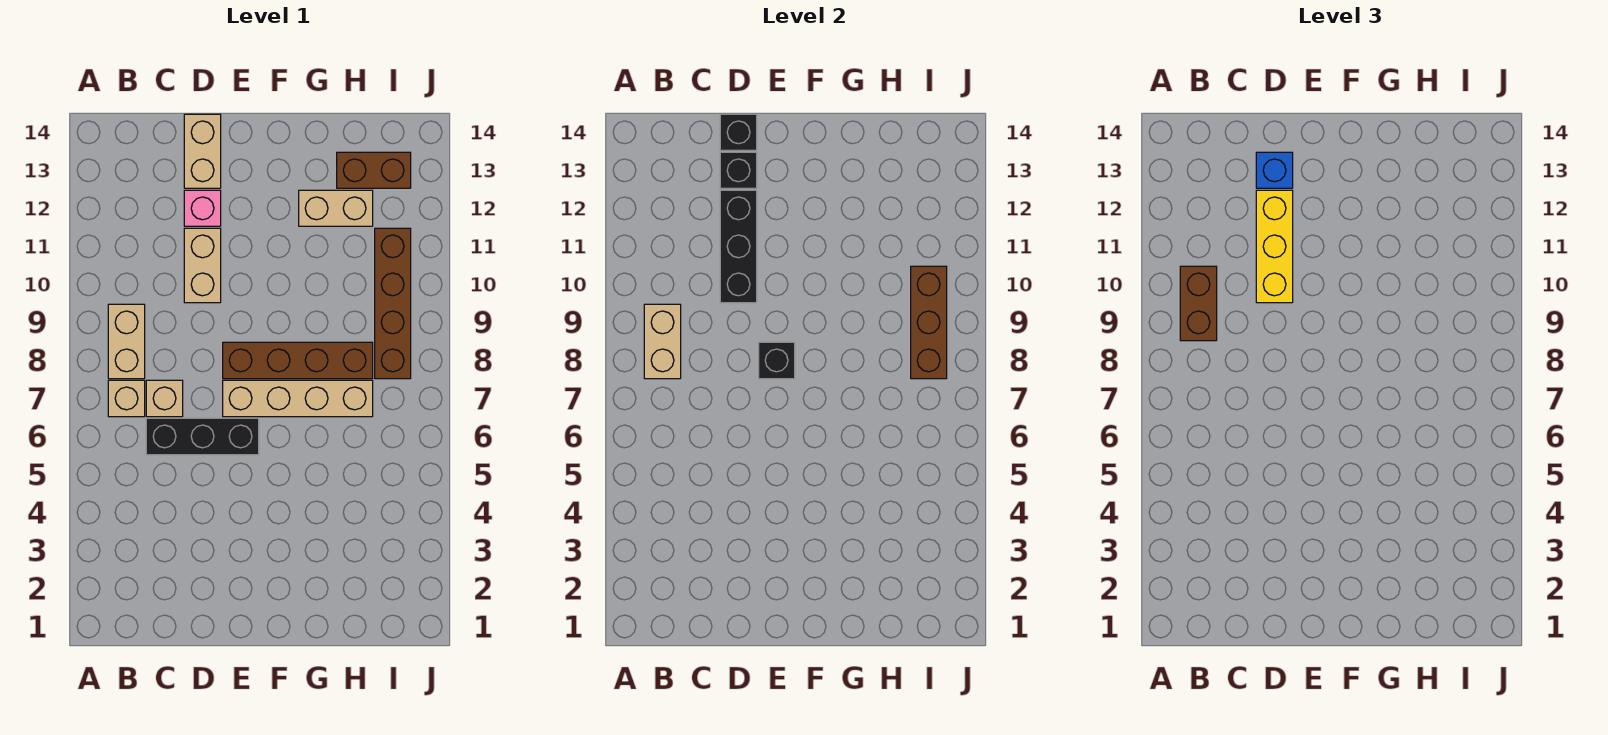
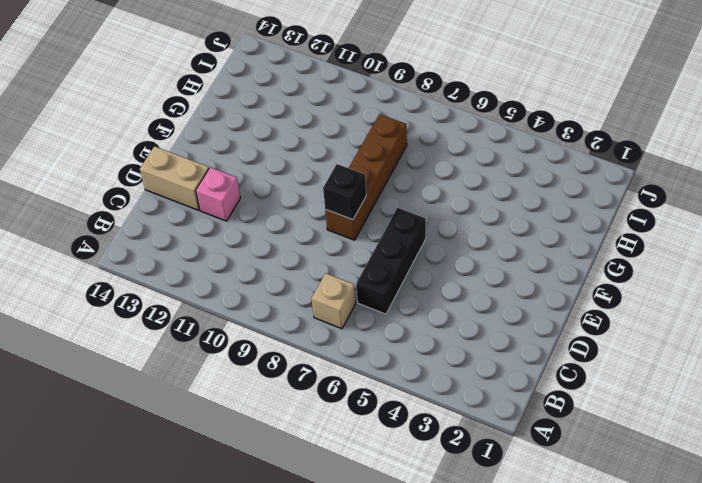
none -> tan brick B8:B9 level 1
none -> tan brick C7 level 1
none -> tan brick D10:D11 level 1

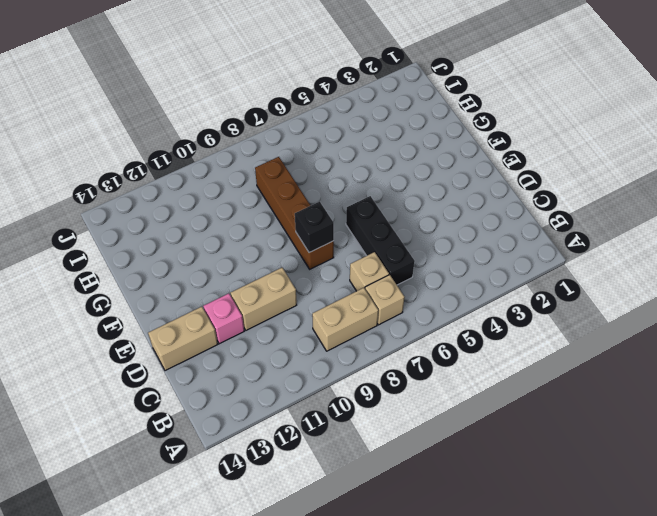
none -> tan brick E7:H7 level 1
none -> tan brick G12:H12 level 1
none -> brown brick H13:I13 level 1

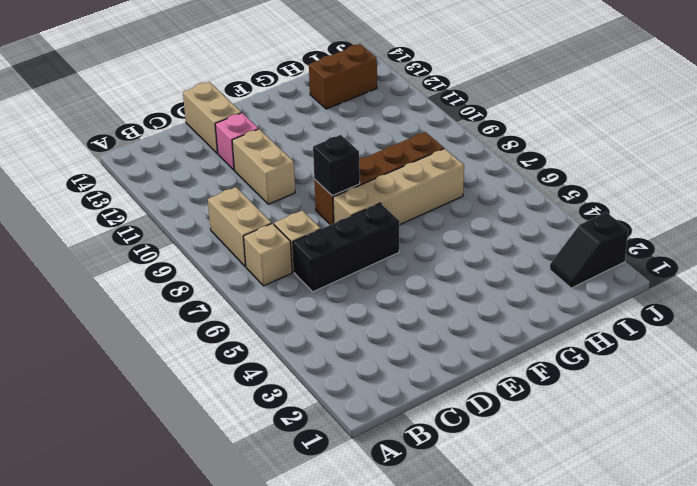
black slope I2:J2 level 1 top J -> none
none -> tan brick G12:H12 level 1
none -> brown brick I8:I11 level 1
none -> tan brick B8:B9 level 2

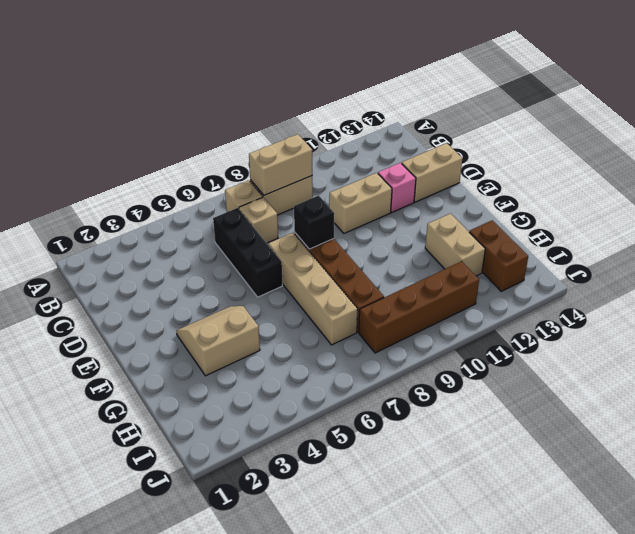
tan slope F3:G4 level 1 top G -> none
none -> black brick D10:D12 level 2
none -> black brick D13 level 2
none -> black brick D14 level 2

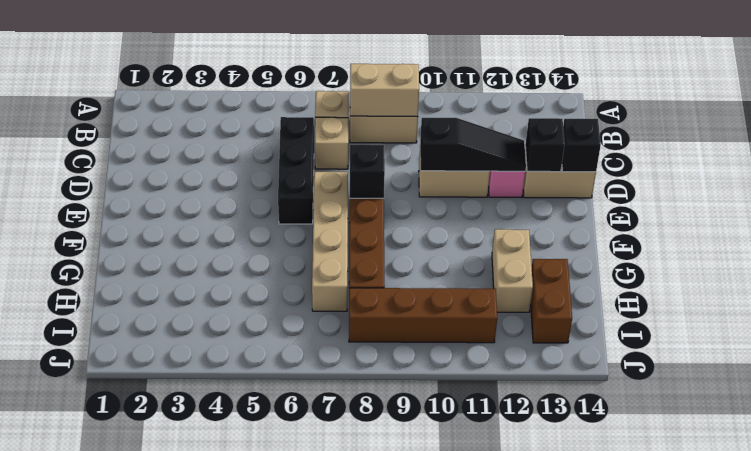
black slope D10:D12 level 2 top 10 -> black brick D10:D12 level 2
none -> brown brick I8:I10 level 2
none -> brown brick B9:B10 level 3
none -> yellow brick D10:D12 level 3

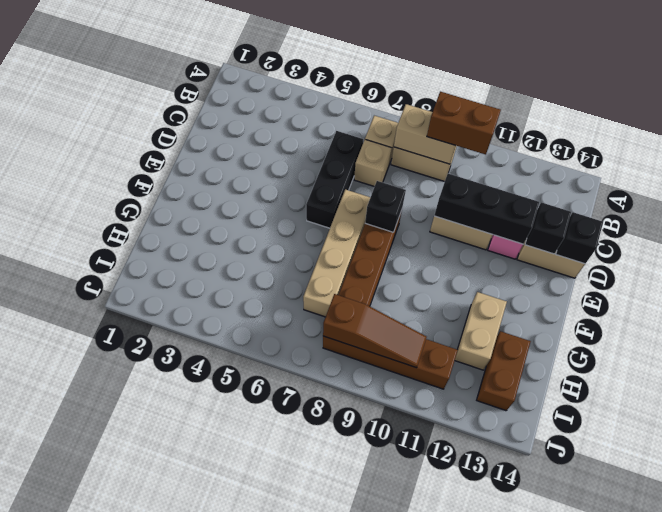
brown slope I8:I10 level 2 top 8 -> brown brick I8:I10 level 2
none -> yellow brick D10:D12 level 3
none -> blue brick D13 level 3

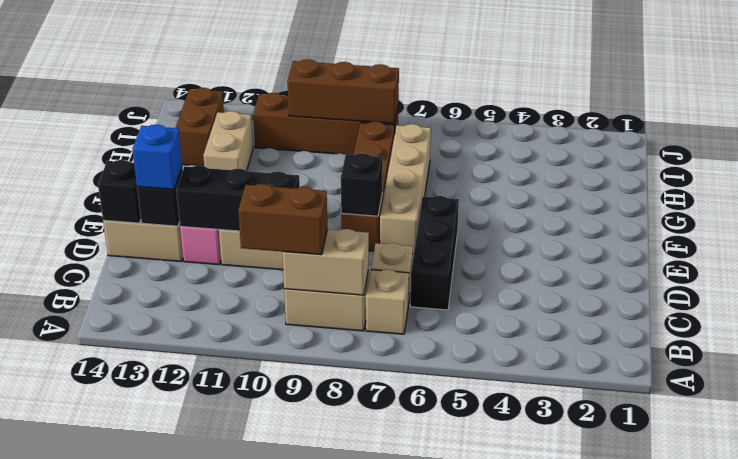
none -> yellow brick D10:D12 level 3

